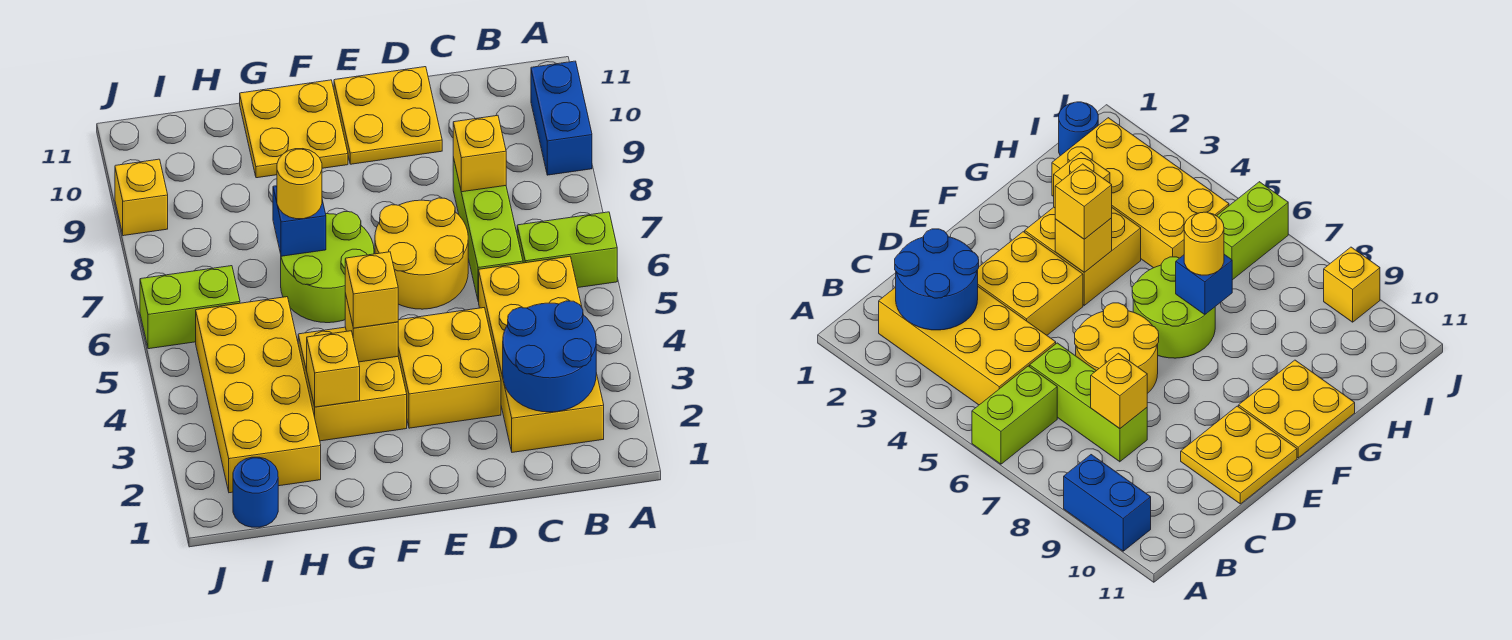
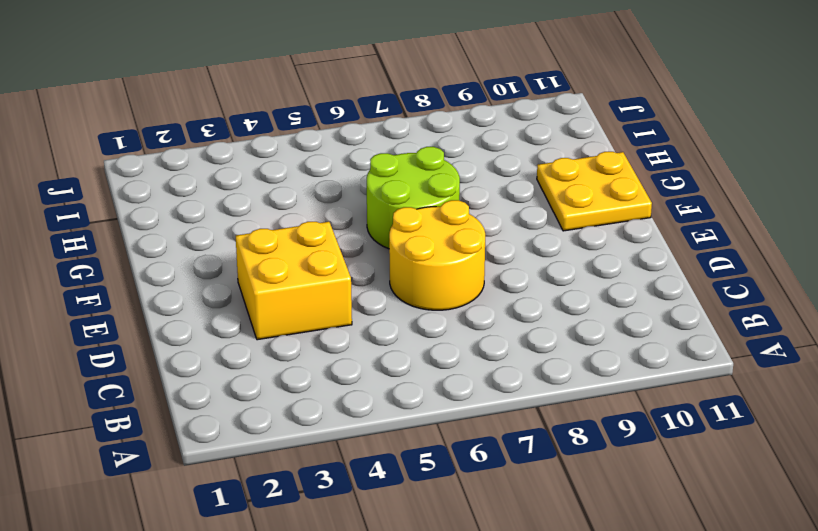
none -> lime brick A6:B6 level 1
none -> blue brick A9:A10 level 1
none -> yellow brick B2:C5 level 1

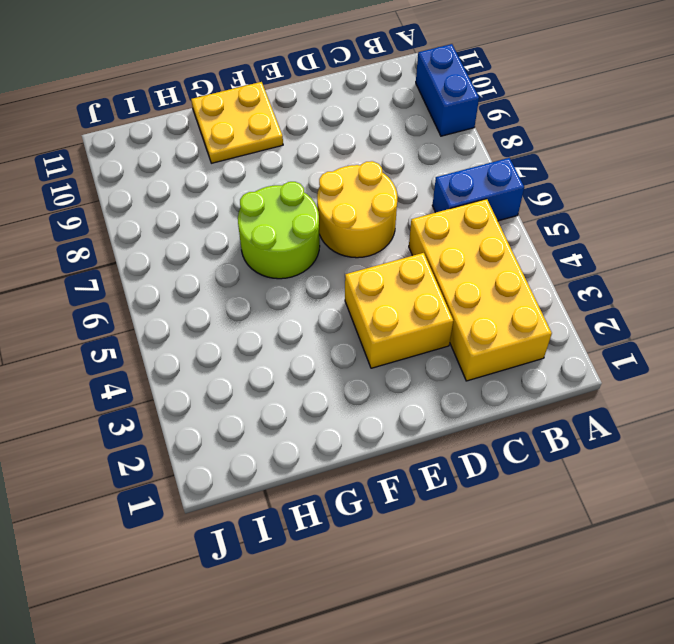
blue brick A6:B6 level 1 -> lime brick A6:B6 level 1
none -> lime brick C6:C8 level 1
none -> yellow plate D10:E11 level 1
none -> yellow brick F3:G4 level 1

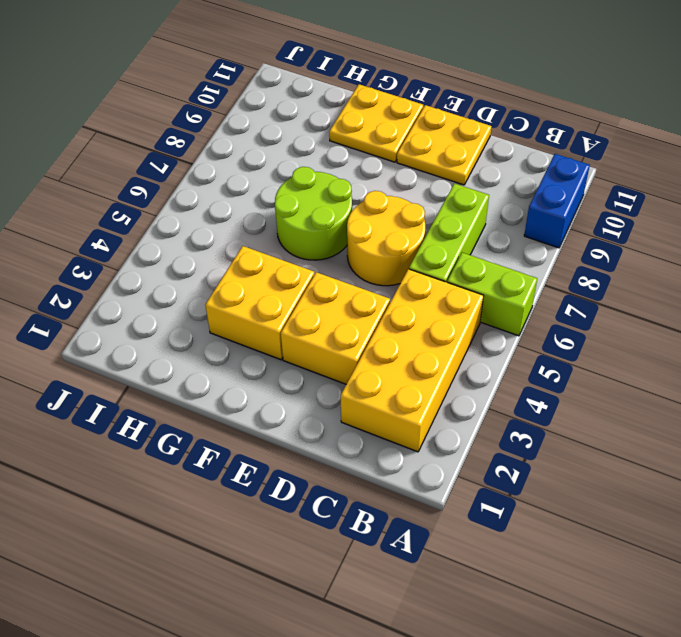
none -> yellow brick H2:I5 level 1
none -> blue round brick I1 level 1
none -> lime brick I6:J6 level 1

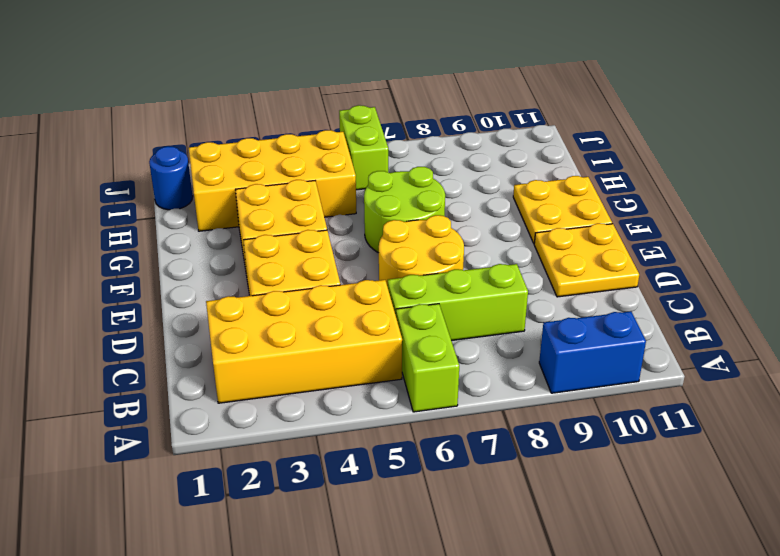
none -> yellow brick J9 level 1
none -> blue round brick B2:C3 level 2
none -> yellow brick C8 level 2

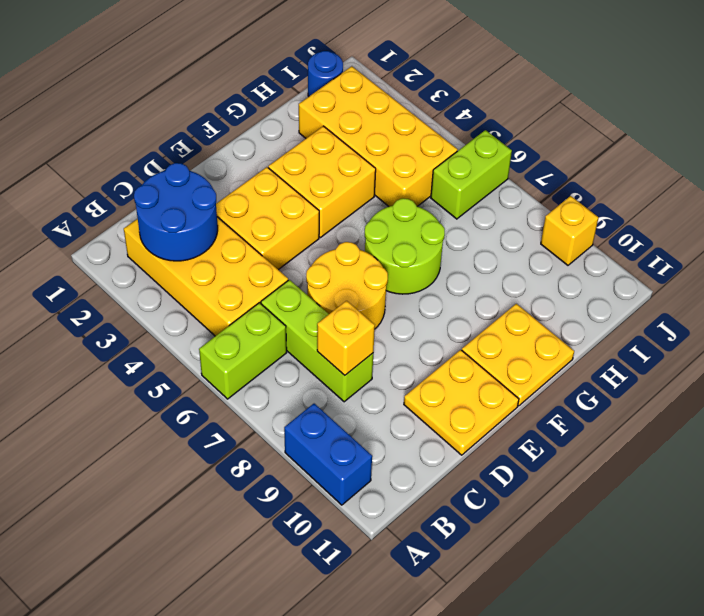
none -> yellow brick F4 level 2
none -> yellow brick G3 level 2
none -> blue brick G7 level 2

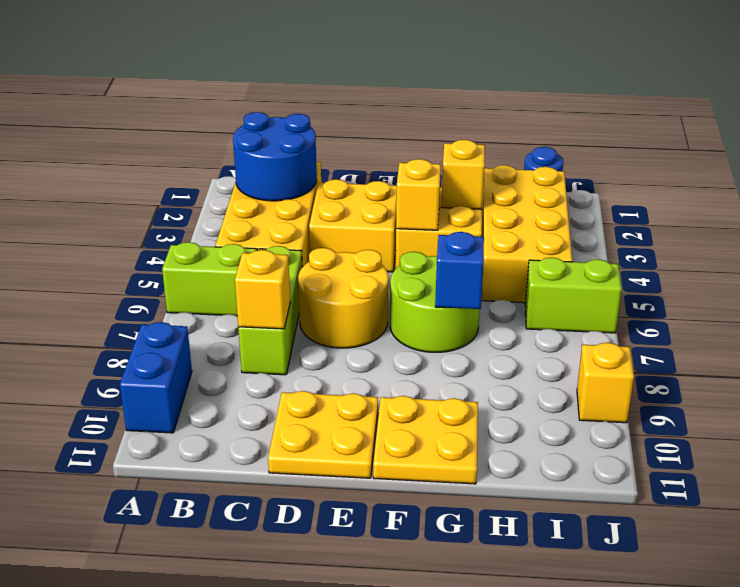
none -> yellow brick F4 level 3
none -> yellow round brick G7 level 3

